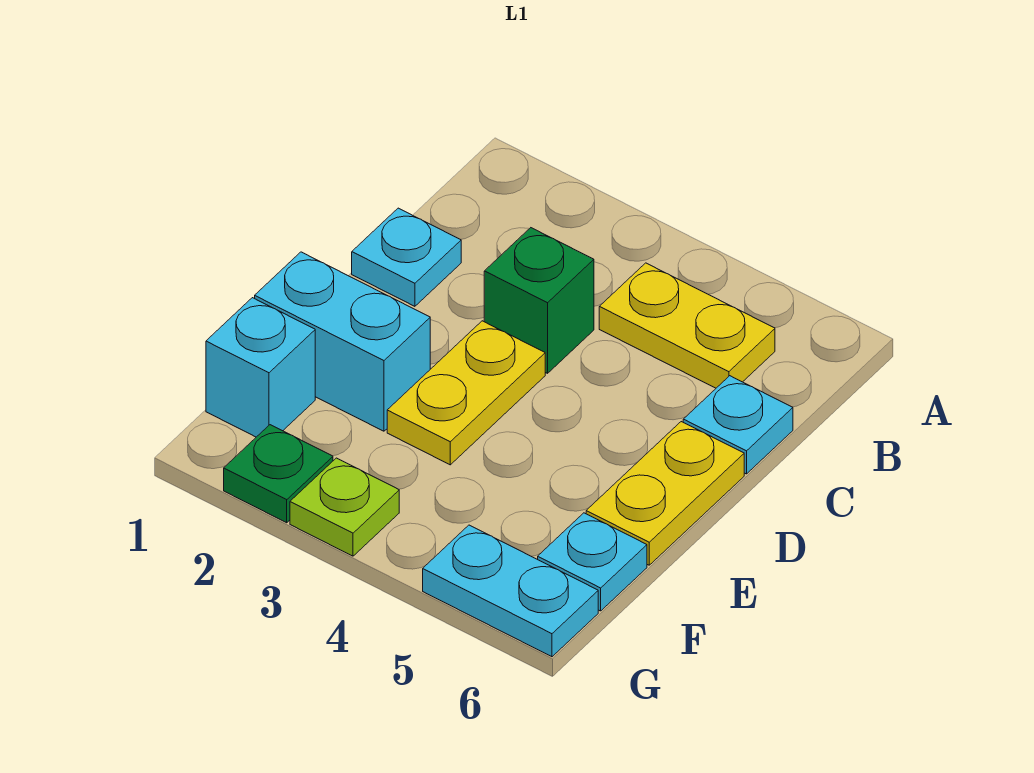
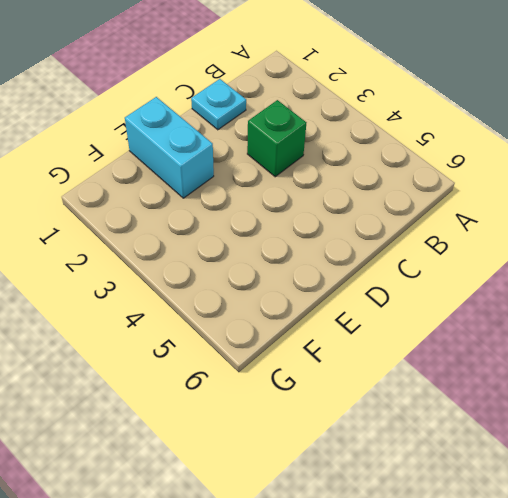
none -> yellow plate B4:B5 level 1
none -> cyan plate C6 level 1
none -> yellow plate D3:E3 level 1

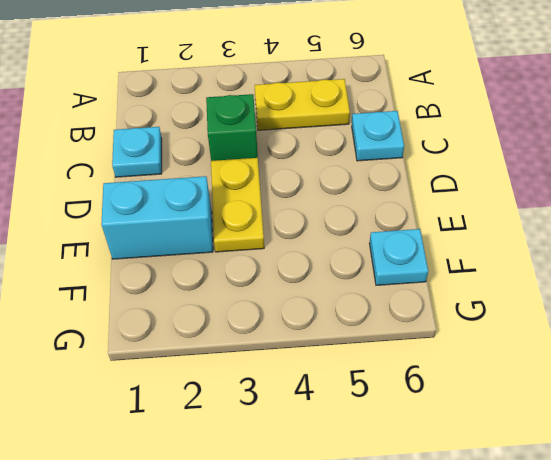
none -> yellow plate D6:E6 level 1
none -> cyan brick F1 level 1
none -> green plate G2 level 1

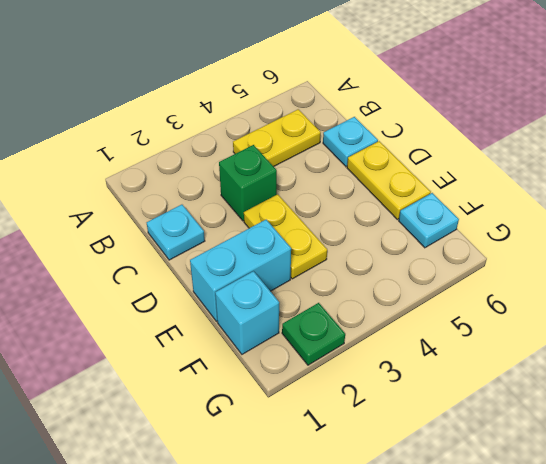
none -> lime plate G3 level 1
none -> cyan plate G5:G6 level 1

